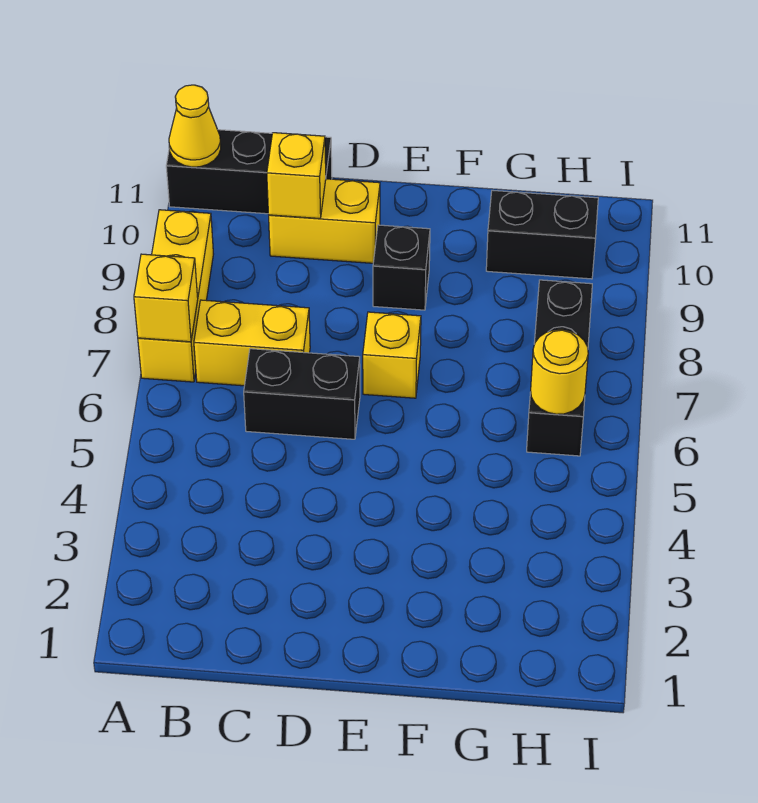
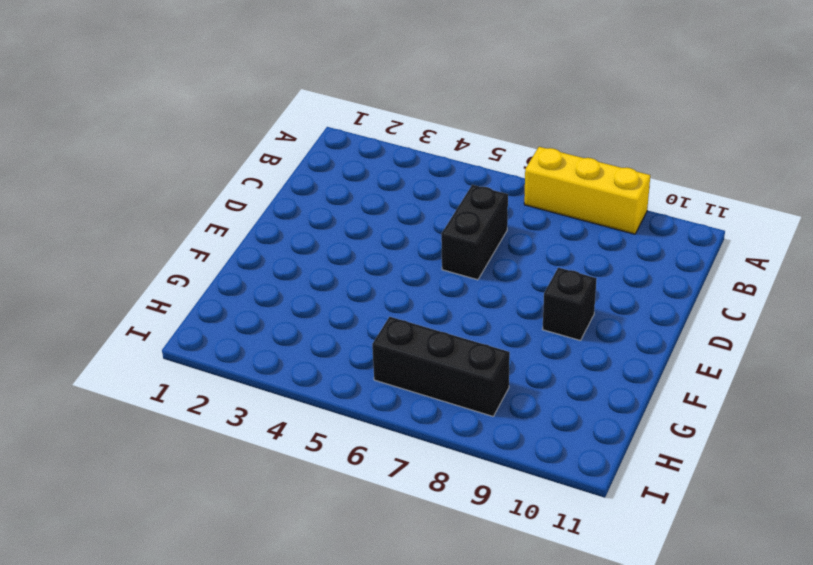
none -> black brick A11:C11 level 1
none -> yellow brick B7:C7 level 1
none -> yellow brick C10:D10 level 1

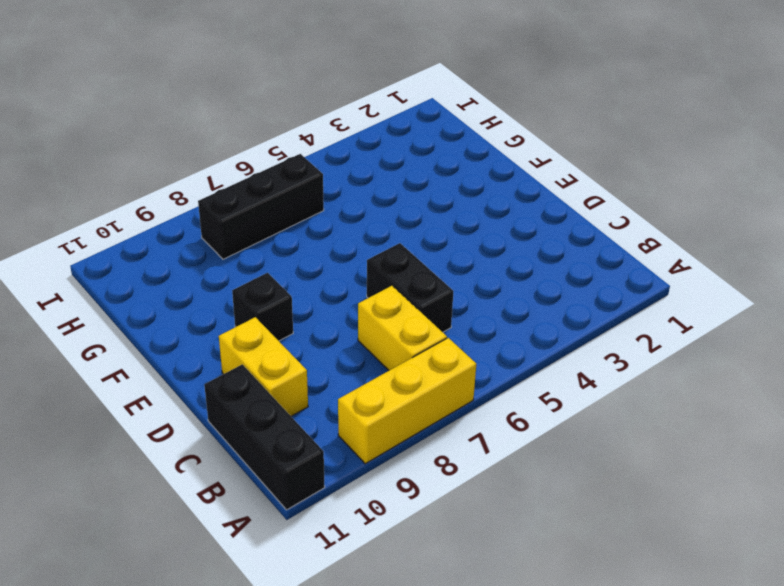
none -> yellow brick E7 level 1
none -> black brick G10:H10 level 1
none -> yellow brick A7 level 2

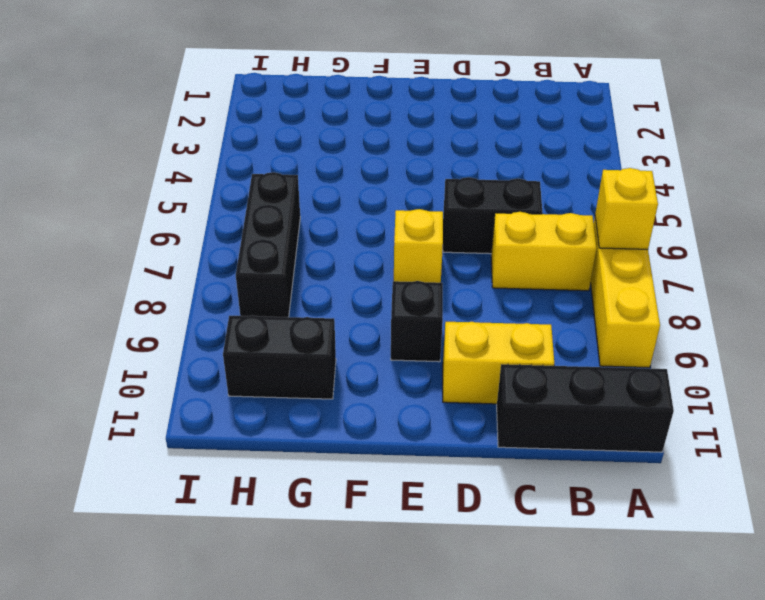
none -> yellow cone A11 level 2
none -> yellow brick C10 level 2
none -> yellow round brick H6 level 2

